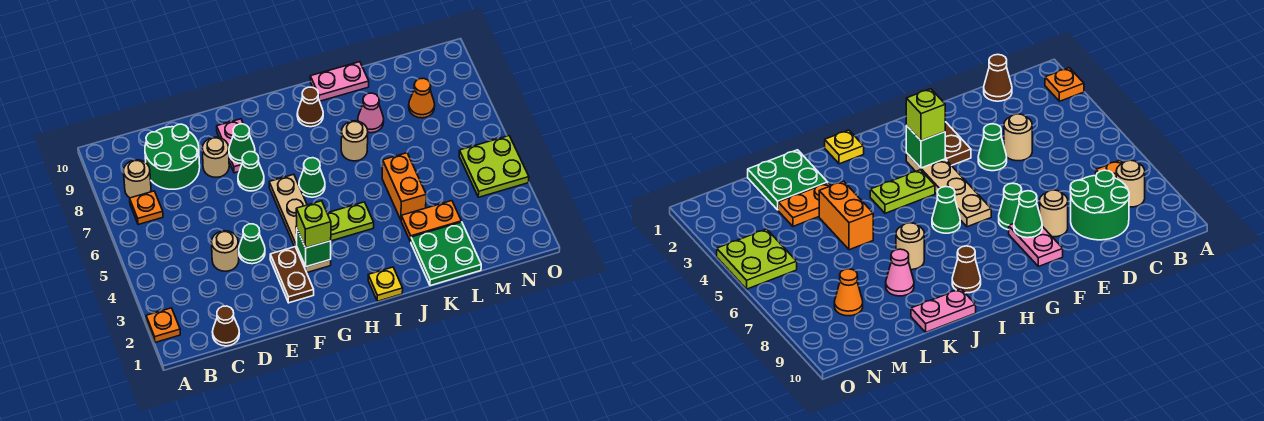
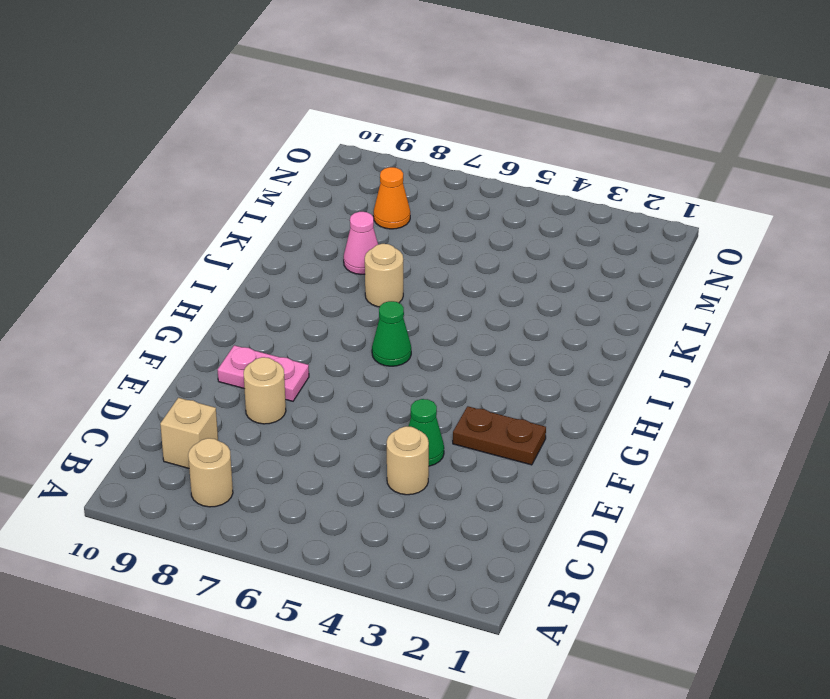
tan brick C9 level 1 -> green round brick C8:D9 level 1
none -> orange plate A2 level 1
none -> orange plate B7 level 1
none -> brown cone C1 level 1

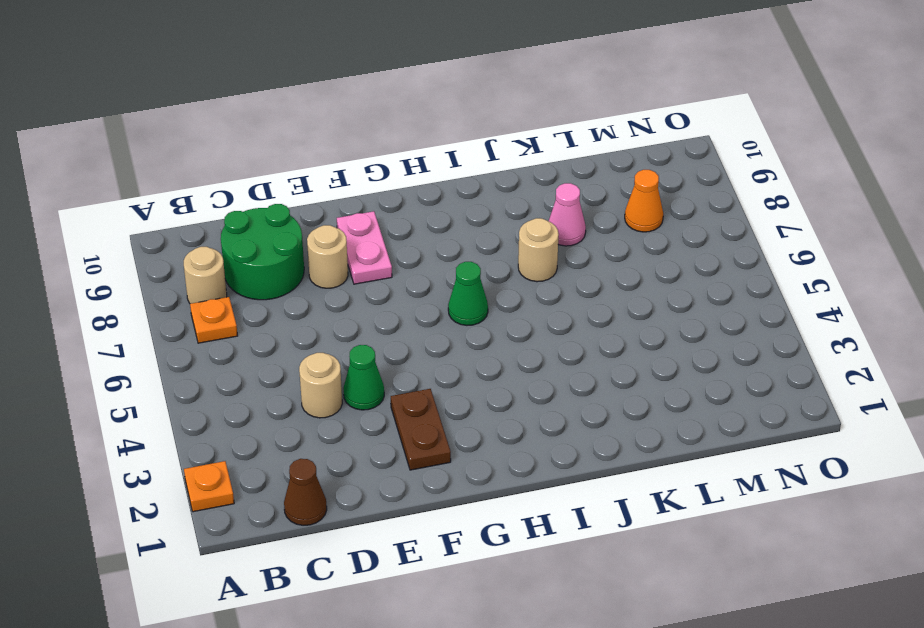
none -> green cone F7 level 1
none -> tan plate G3:G6 level 1
none -> lime plate H4:I4 level 1

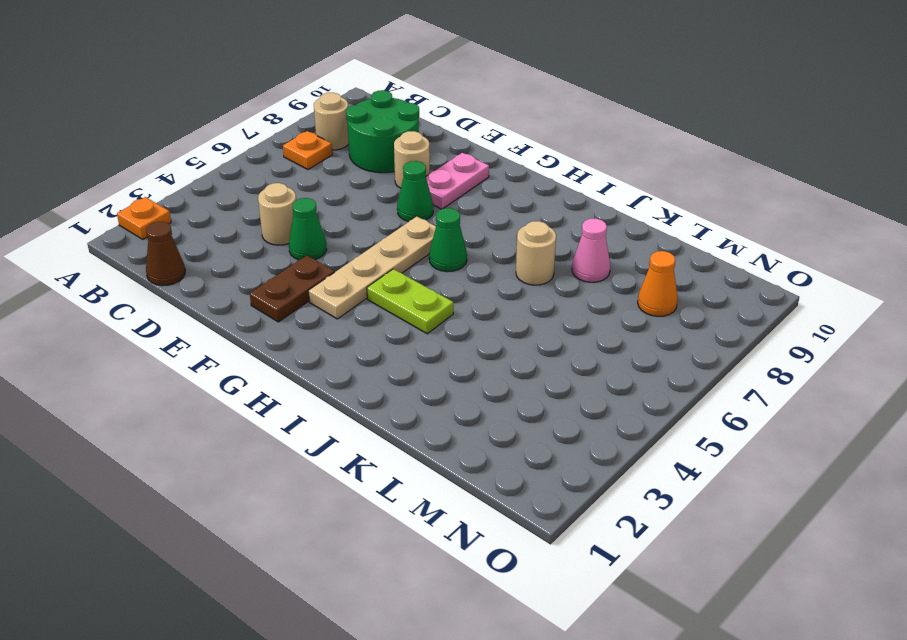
none -> yellow plate I1 level 1
none -> brown cone I9 level 1
none -> pink plate J10:K10 level 1

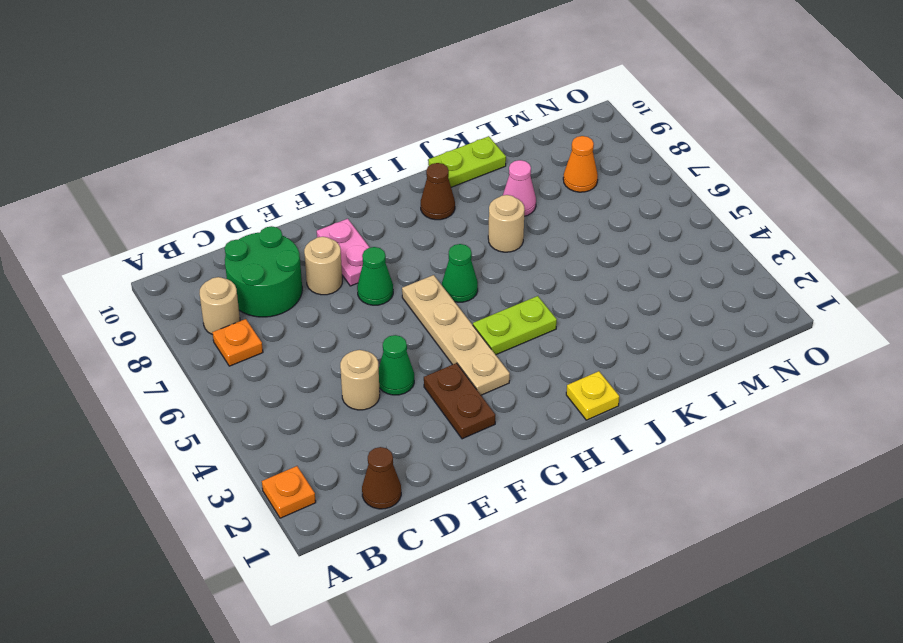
lime plate J10:K10 level 1 -> pink plate J10:K10 level 1
none -> green plate K1:L2 level 1
none -> orange plate K3:L3 level 1
none -> orange brick K4:K5 level 1

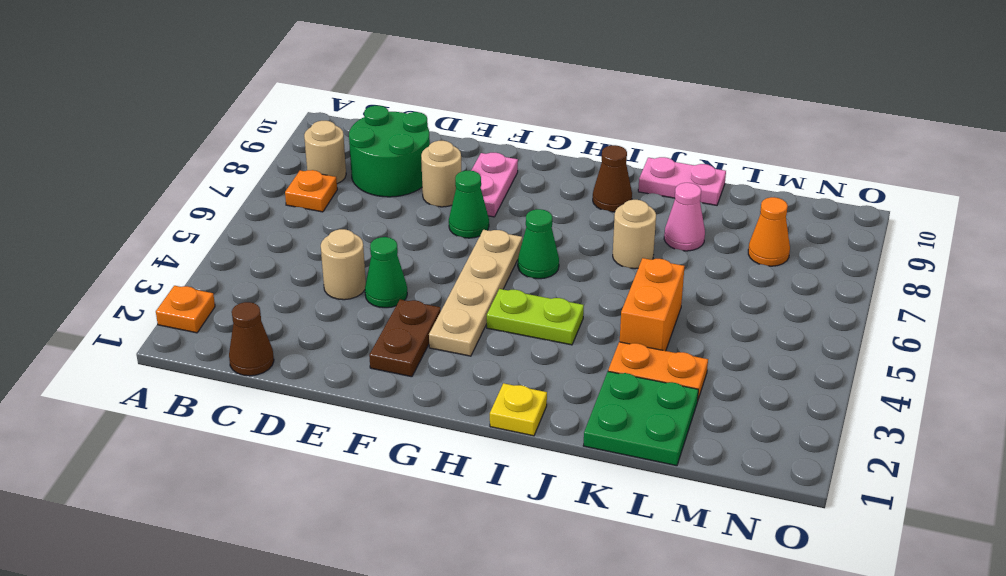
none -> lime plate N4:O5 level 1
none -> green cone F8 level 2
none -> green brick G3 level 2

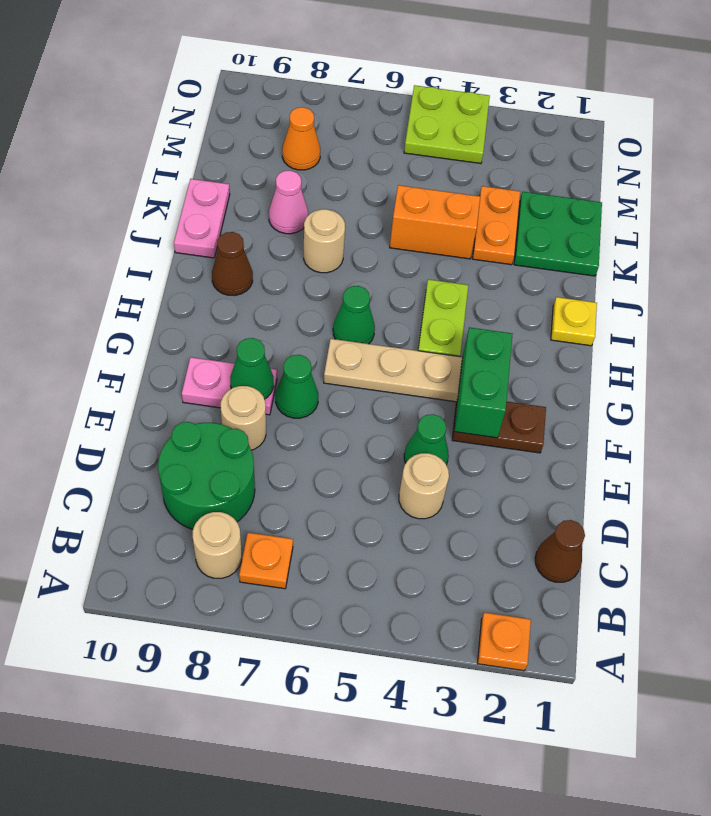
green brick F3:G3 level 2 -> green brick G3 level 2
none -> lime brick G3 level 3

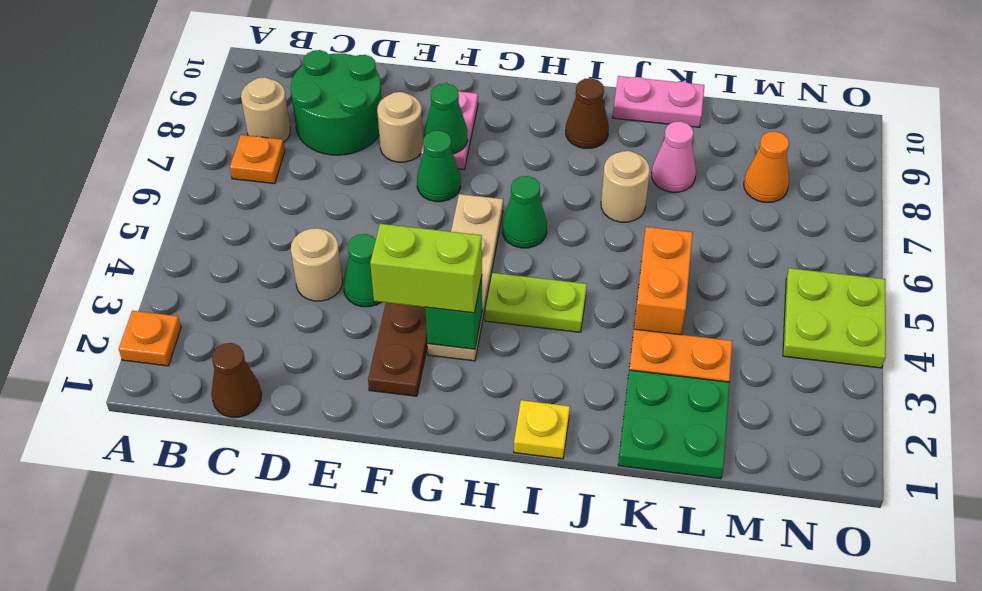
lime brick F3:G3 level 3 -> lime brick G3 level 3

